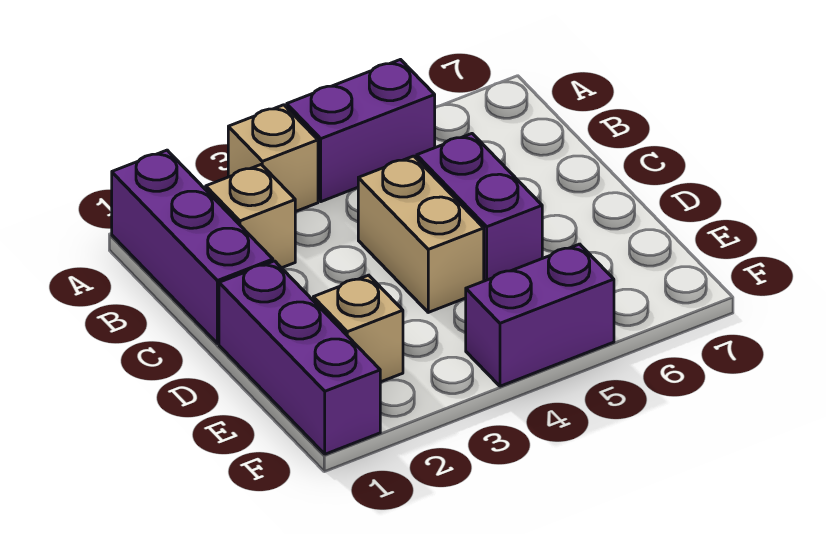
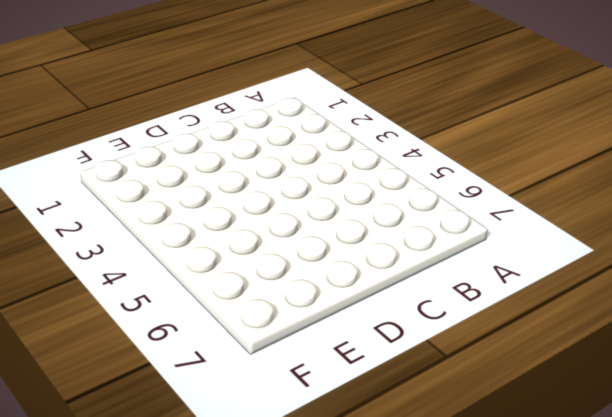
none -> purple brick A1:C1 level 1
none -> tan brick A3 level 1

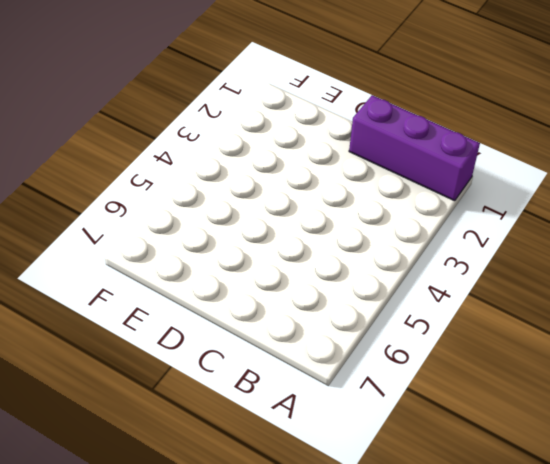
none -> tan brick A3 level 1
none -> purple brick A4:A5 level 1

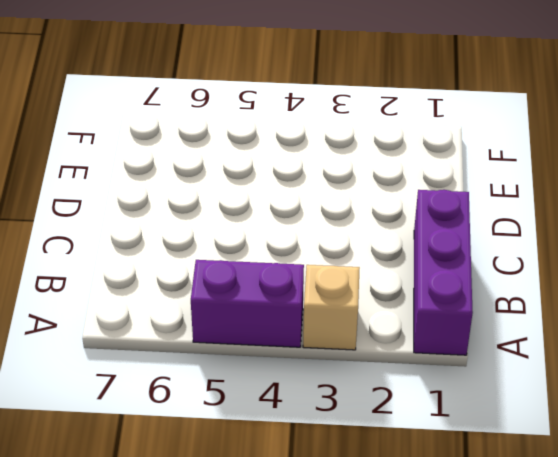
none -> tan brick B2 level 1
none -> tan brick C4:D4 level 1

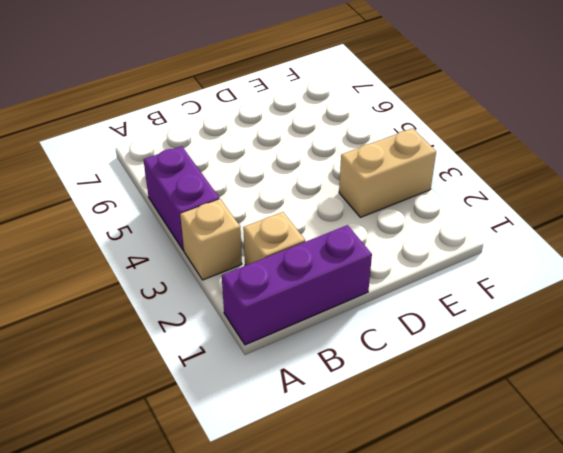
tan brick E3:F3 level 1 -> tan brick C4:D4 level 1
none -> purple brick C5:D5 level 1
none -> purple brick D1:F1 level 1

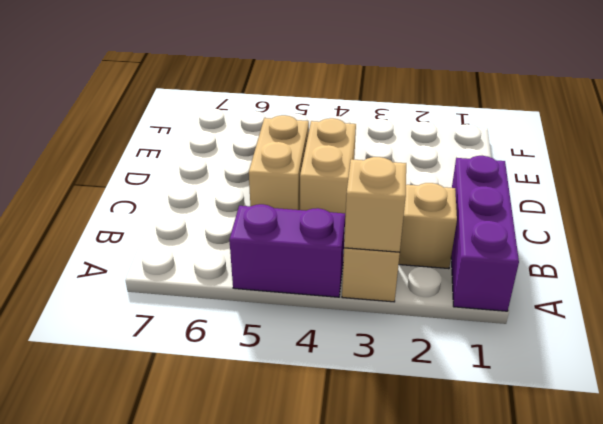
tan brick A3 level 2 -> tan brick E2 level 1
tan brick C5:D5 level 1 -> purple brick C5:D5 level 1
none -> purple brick D1:F1 level 1
none -> purple brick F4:F5 level 1

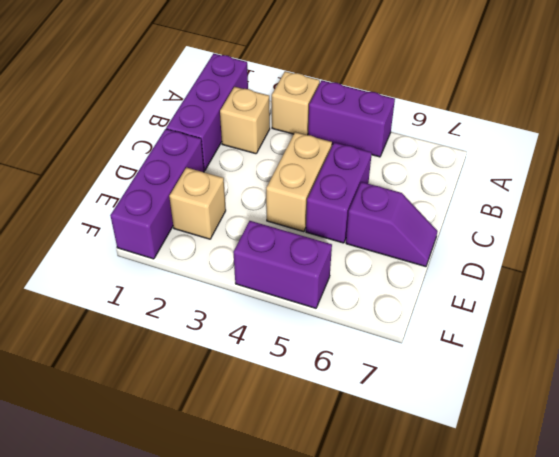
purple slope D6:D7 level 1 top 6 -> none

